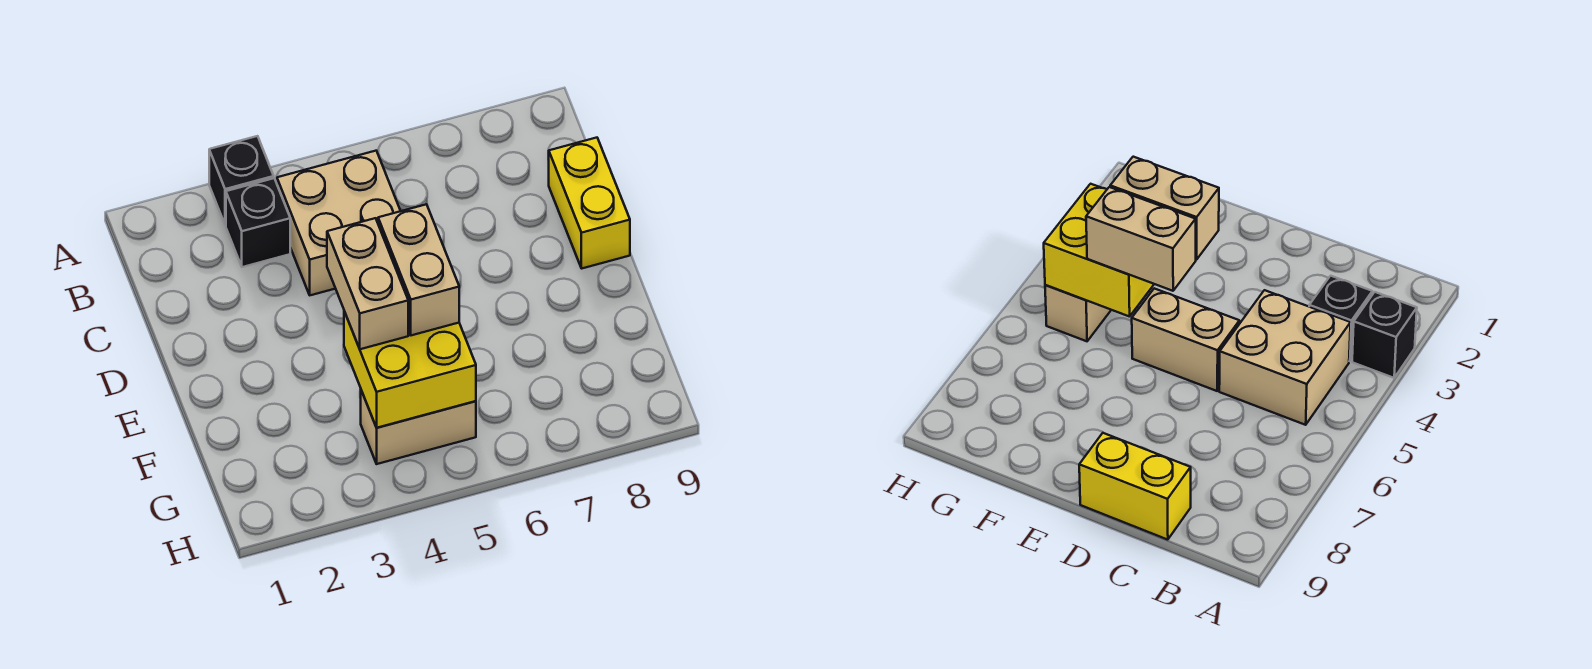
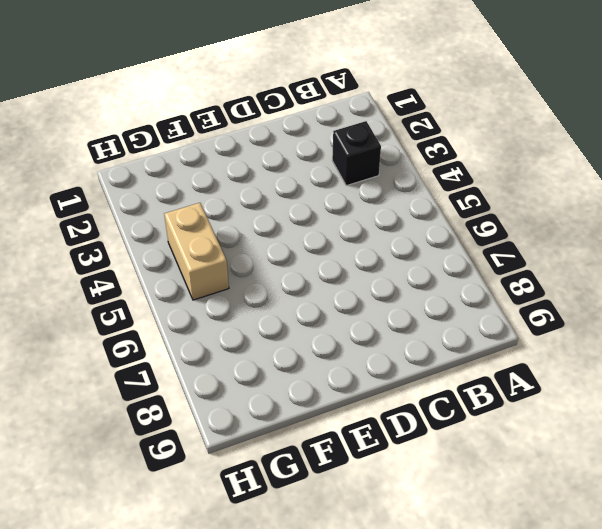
none -> black brick A3 level 1
none -> tan brick B4:C5 level 1

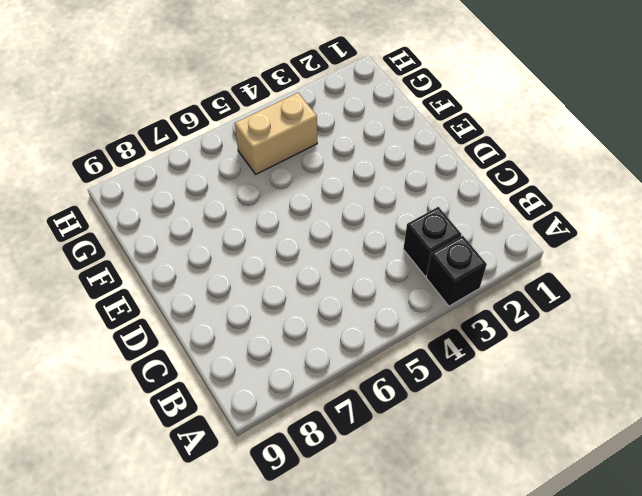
none -> tan brick B4:C5 level 1
none -> yellow brick C9:D9 level 1

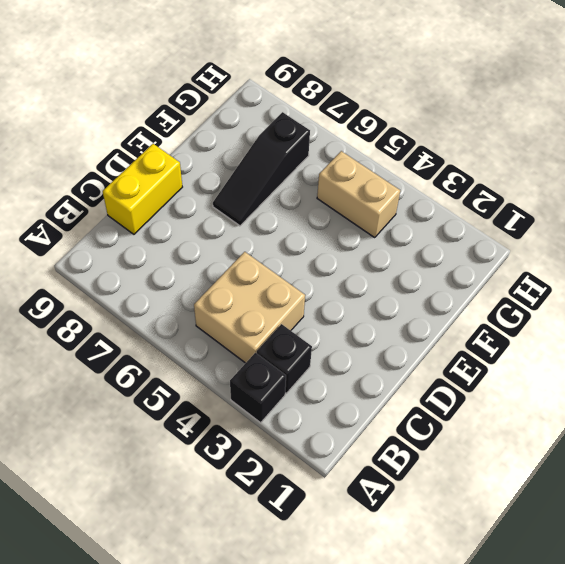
black slope E7:G7 level 1 top G -> none
none -> tan brick D5:E5 level 1
none -> yellow brick F4:G5 level 2

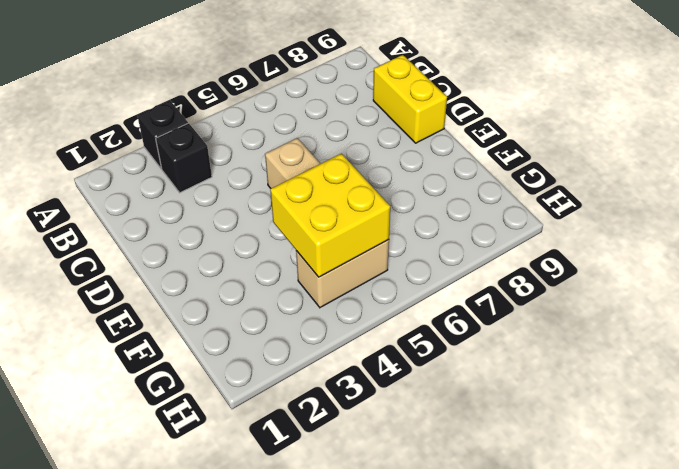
none -> tan brick B4:C5 level 1
none -> tan brick E4:F4 level 3

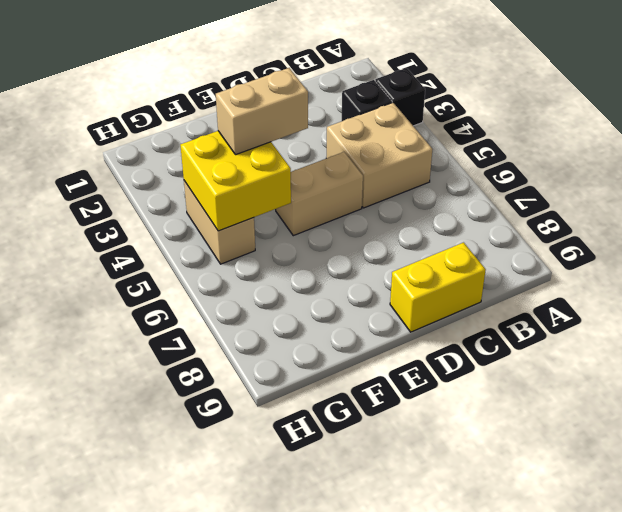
none -> tan brick E5:F5 level 3

